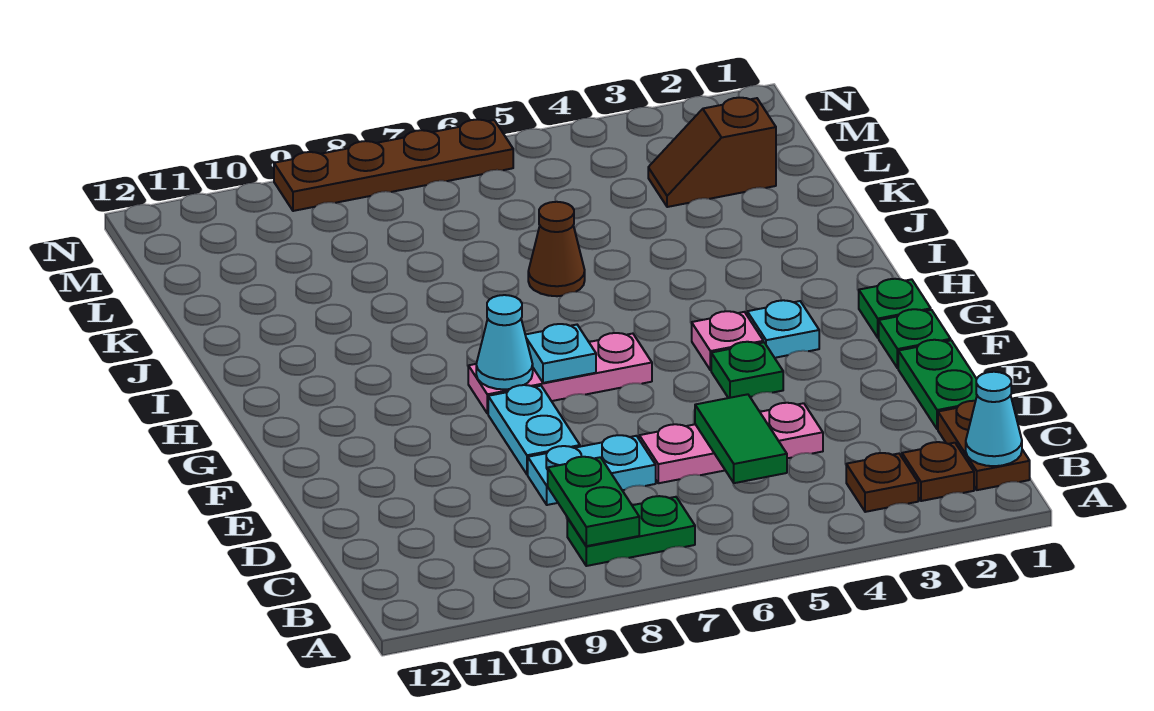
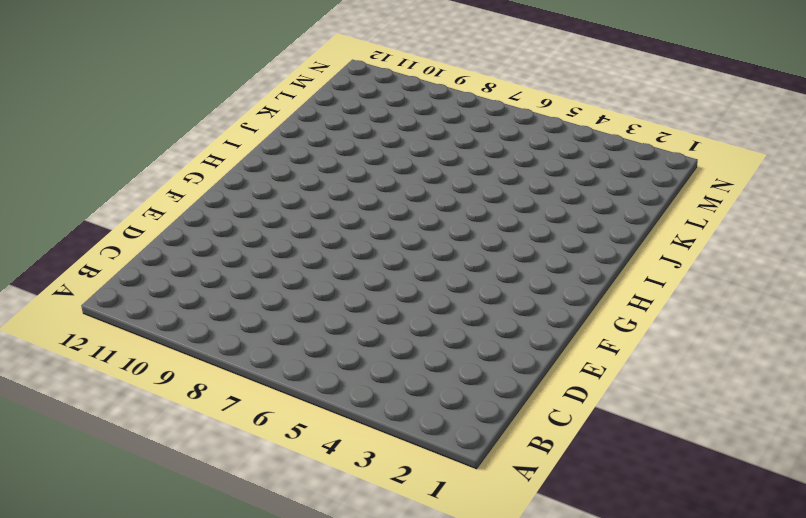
none -> brown plate B1:C1 level 1
none -> brown plate B2 level 1
none -> brown plate B3 level 1

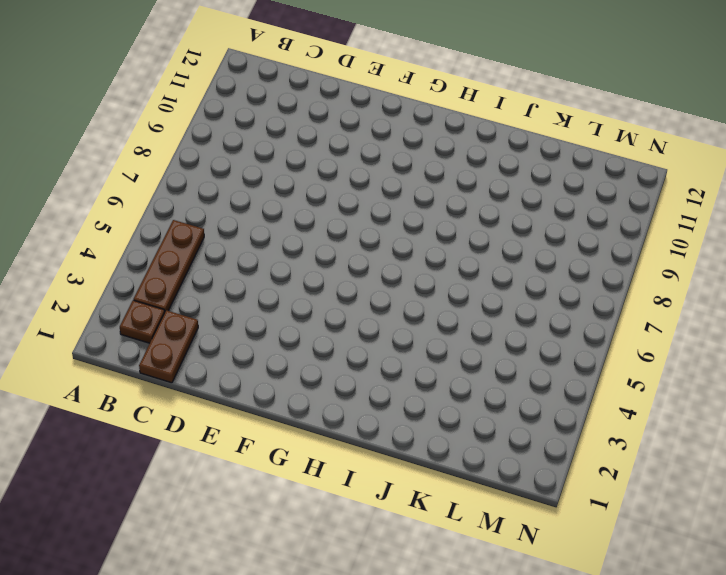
brown plate B3:B5 level 1 -> brown plate B3 level 1
brown plate C1:C2 level 1 -> brown plate B1:C1 level 1
none -> green plate B7:B8 level 1
none -> green plate D1:E1 level 1
none -> pink plate D4:D6 level 1

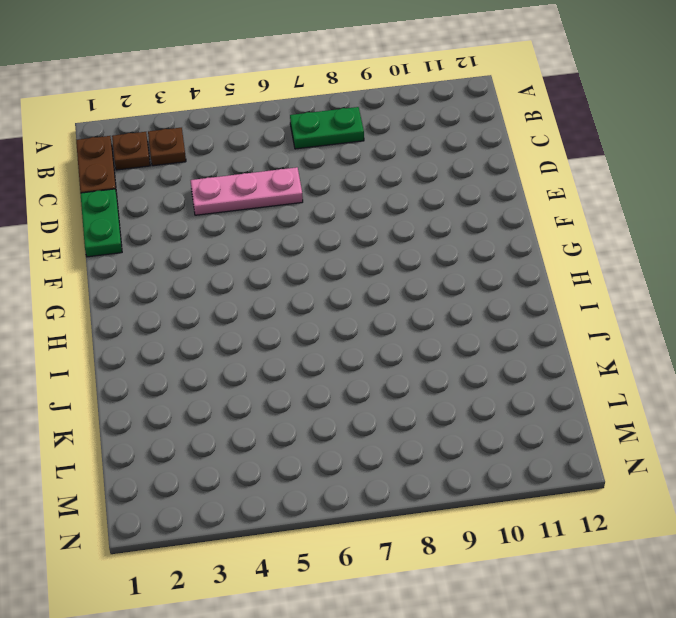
none -> cyan plate D7:D8 level 1
none -> cyan plate E8:F8 level 1
none -> green plate F1 level 1

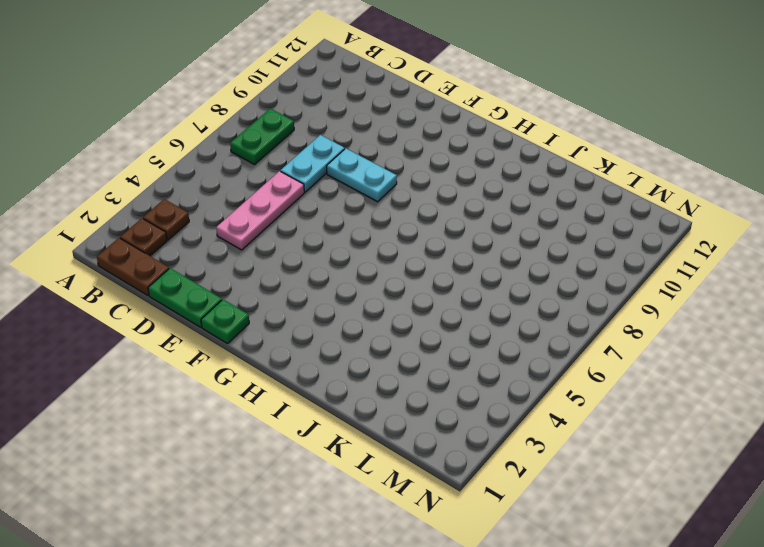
none -> green plate F4 level 1
none -> green plate G1 level 1
none -> cyan plate G3 level 1

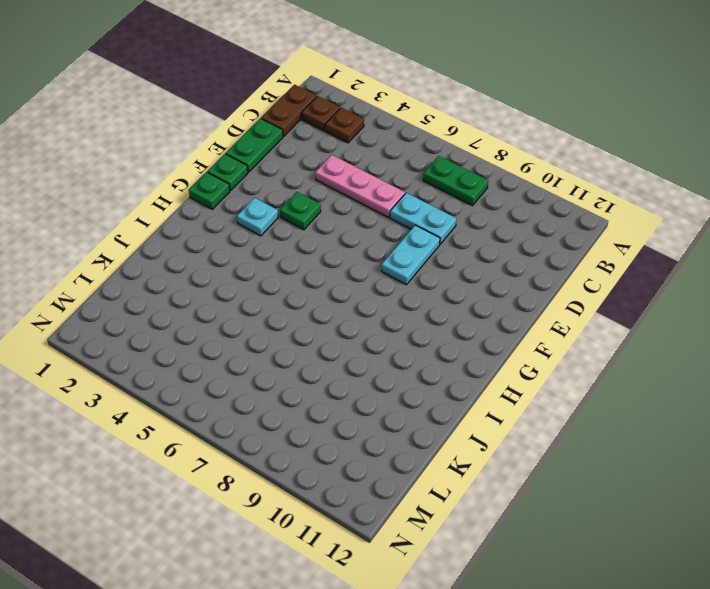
none -> pink plate G4 level 1
none -> pink plate G6:G8 level 1
none -> brown cone J6 level 1

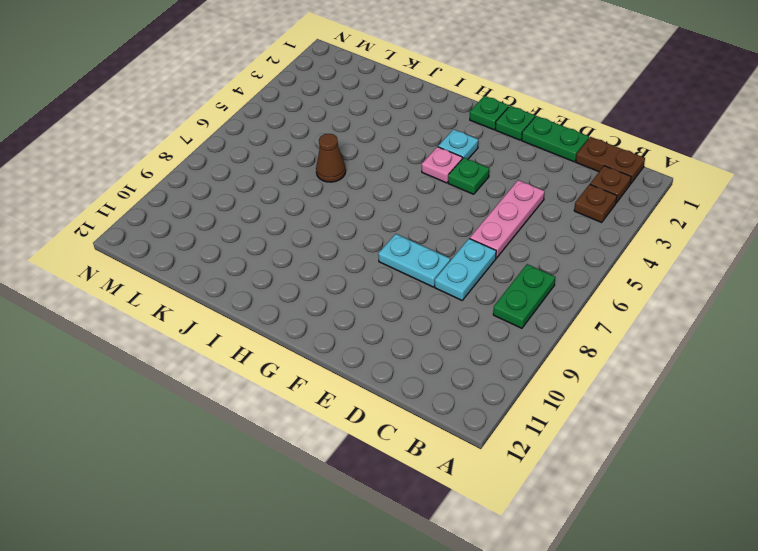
none -> pink plate G6:G8 level 1
none -> brown slope L2:L3 level 1 top 2
none -> brown plate N6:N9 level 1

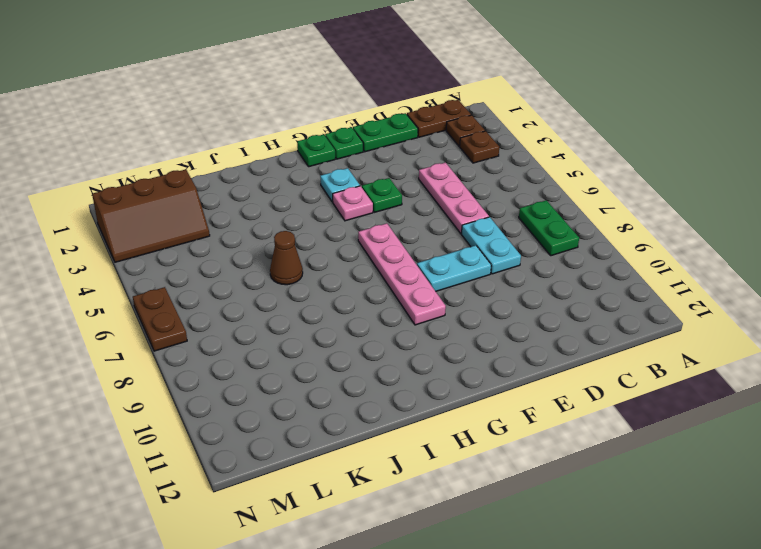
pink plate G6:G9 level 1 -> pink plate G6:G8 level 1
brown slope L2:N3 level 1 top 2 -> brown slope L2:L3 level 1 top 2
brown plate N6:N7 level 1 -> brown plate N6:N9 level 1
none -> cyan cone B1 level 2
none -> green plate B8:C8 level 2
none -> green tile C5:D5 level 2

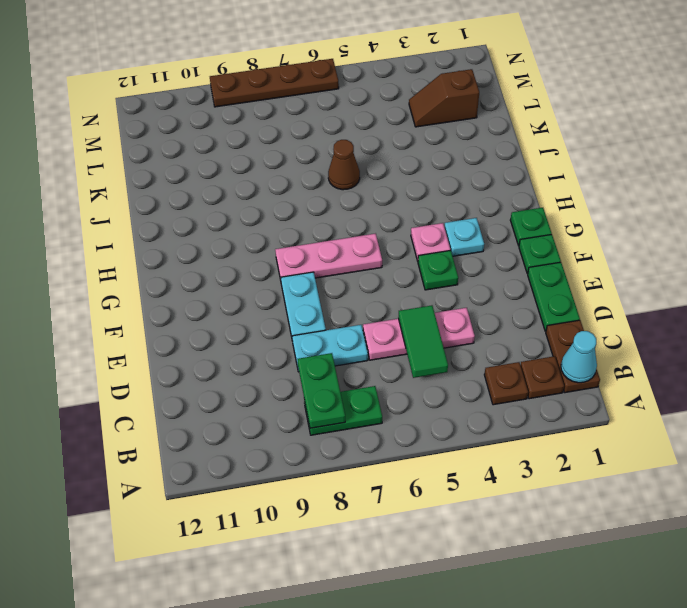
none -> cyan plate G7 level 2
none -> cyan cone G8 level 2

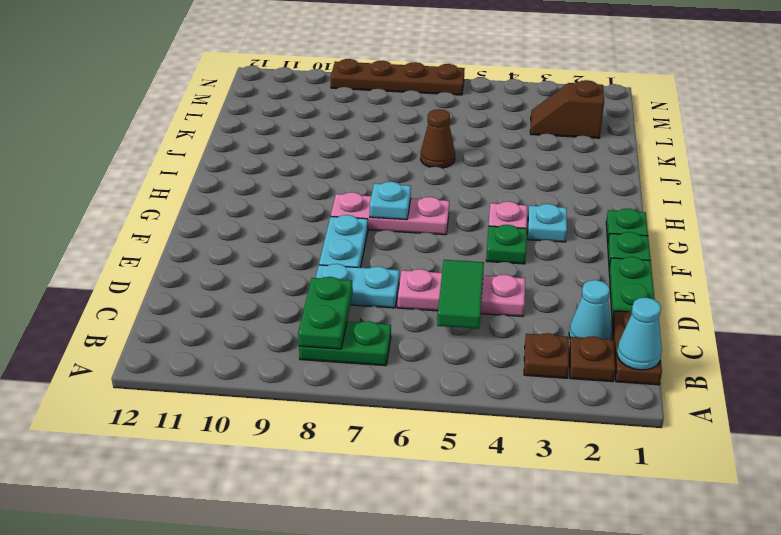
cyan cone C2 level 1 -> cyan cone G8 level 2

